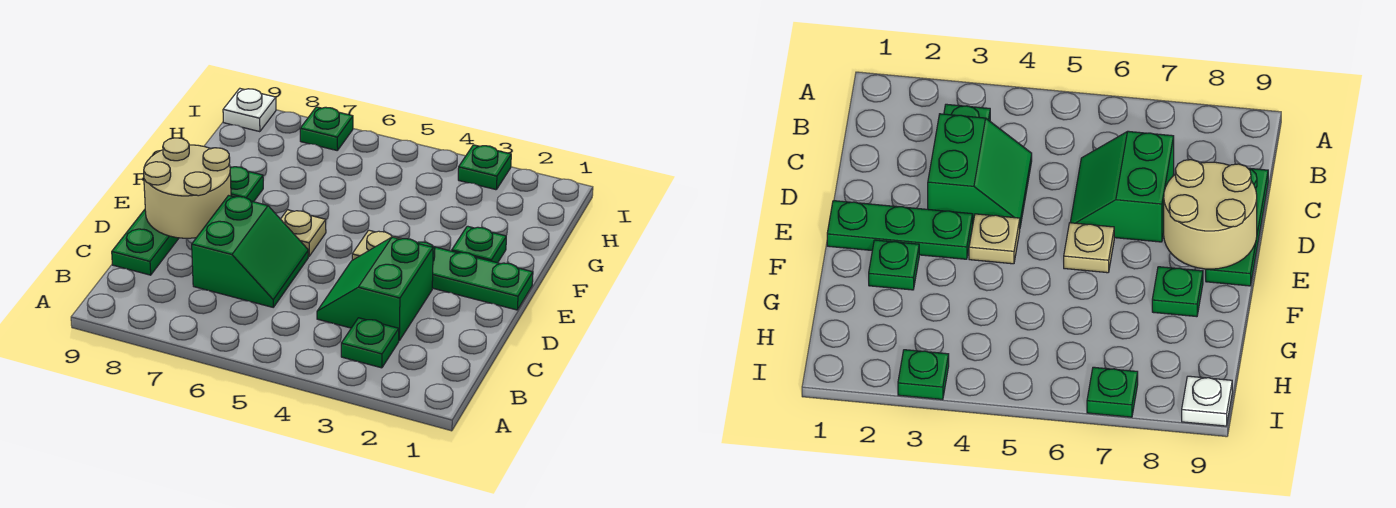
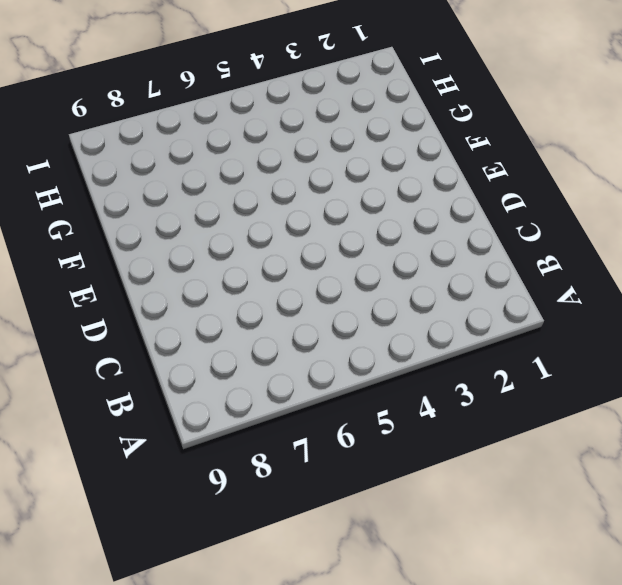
none -> green plate B3 level 1
none -> green slope C3:D4 level 1 top 3
none -> green slope C6:D7 level 1 top 7

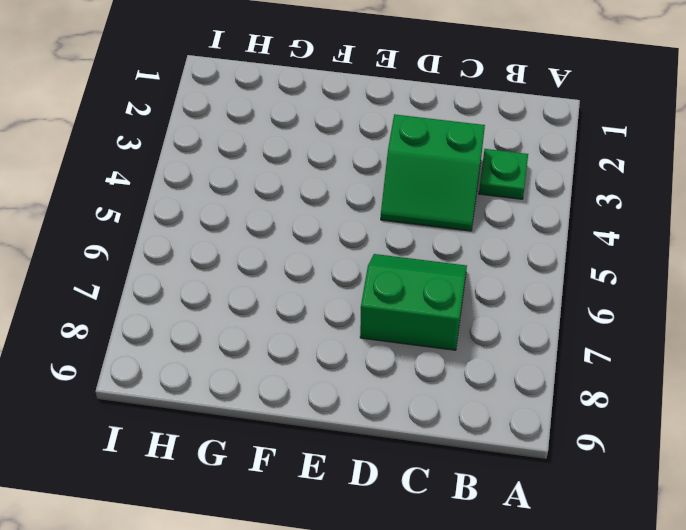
none -> green plate C9:E9 level 1
none -> green plate E1:E3 level 1
none -> tan plate E4 level 1

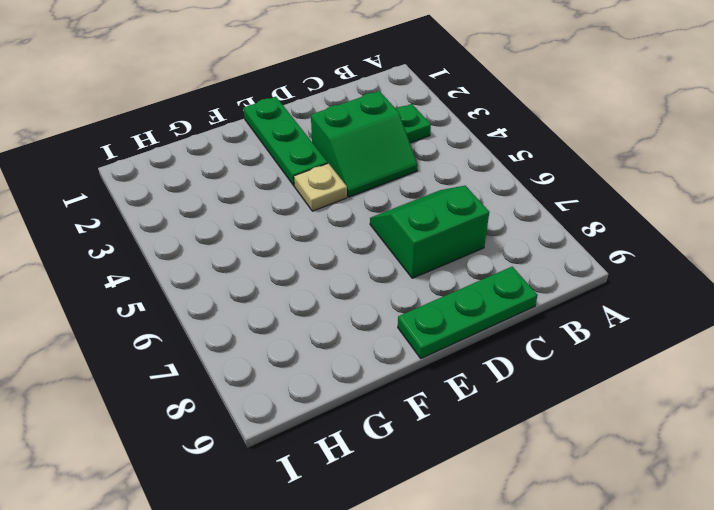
none -> tan plate E6 level 1
none -> green plate F2 level 1
none -> green plate F8 level 1

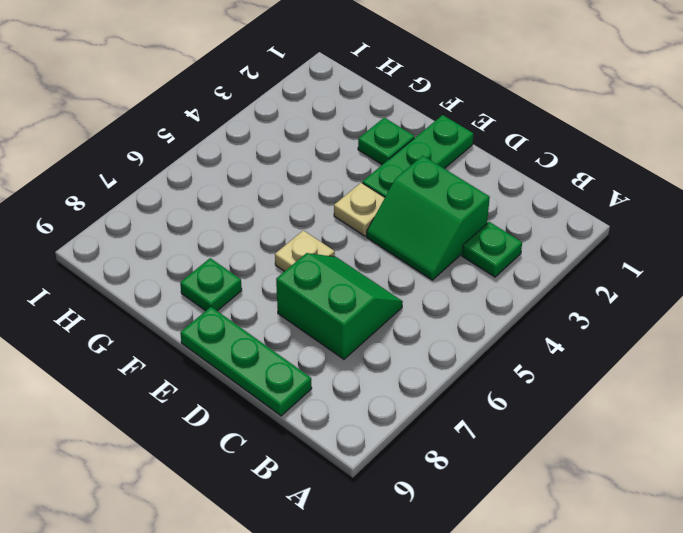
none -> green plate I3 level 1
none -> green plate I7 level 1
none -> white plate I9 level 1

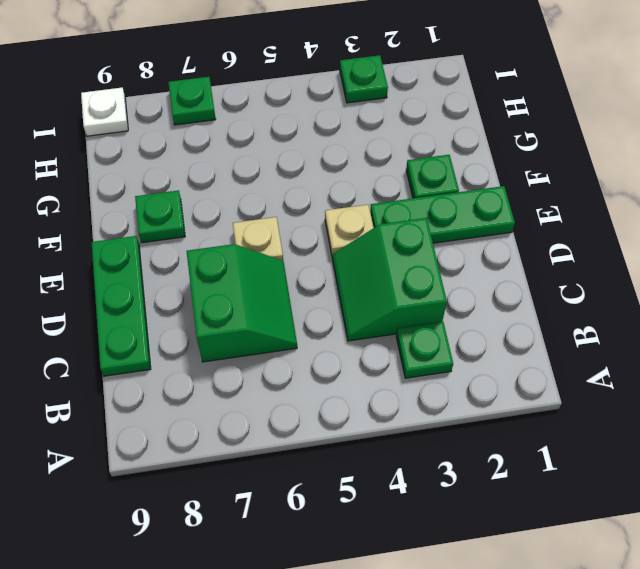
none -> tan round brick D8:E9 level 2

